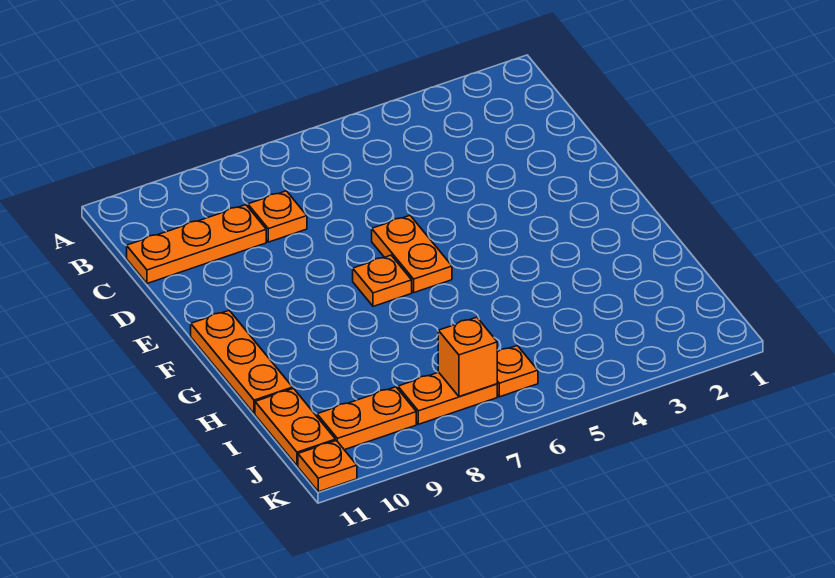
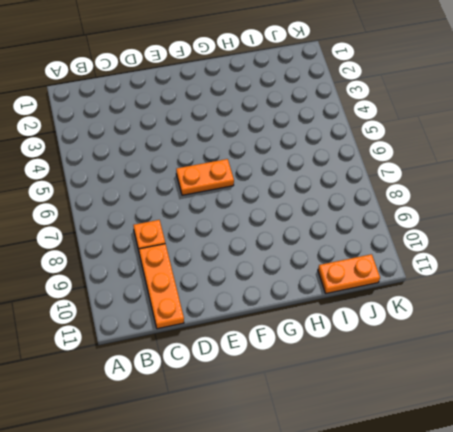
none -> orange plate F7 level 1
none -> orange plate F11:H11 level 1

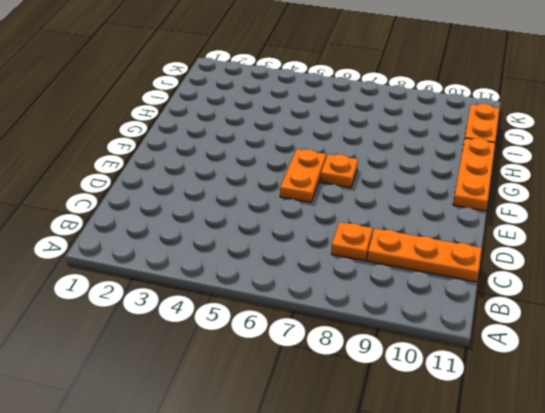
none -> orange plate J6 level 1
none -> orange plate J7:J8 level 1

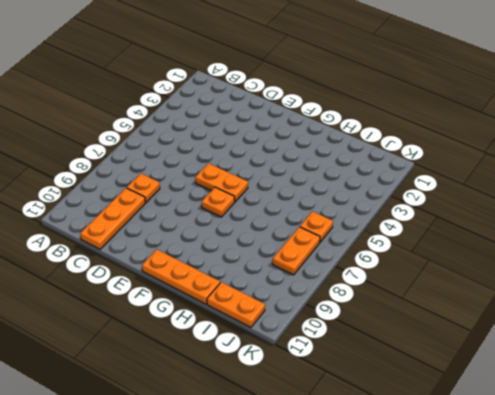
none -> orange plate J9:J10 level 1
none -> orange plate K11 level 1

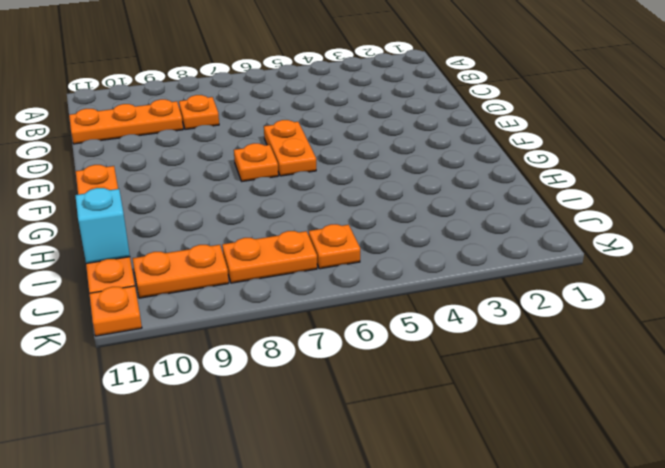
cyan brick I11 level 2 -> none
none -> orange brick J7 level 2

